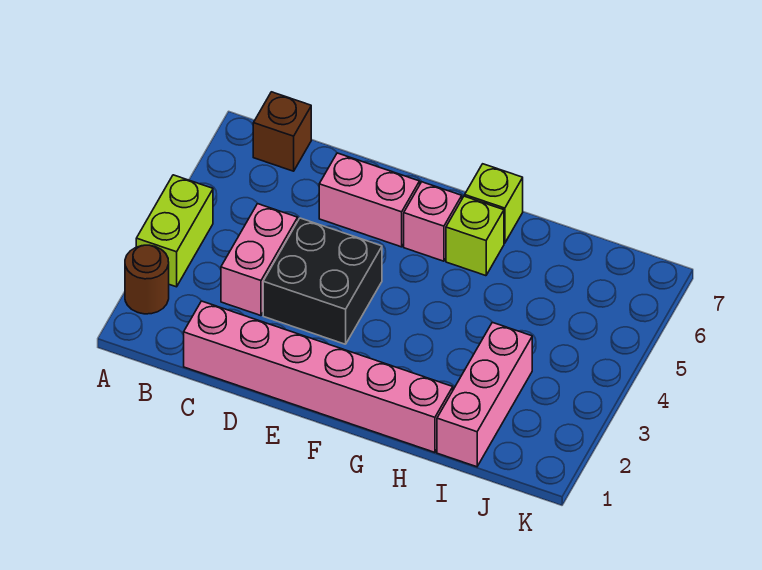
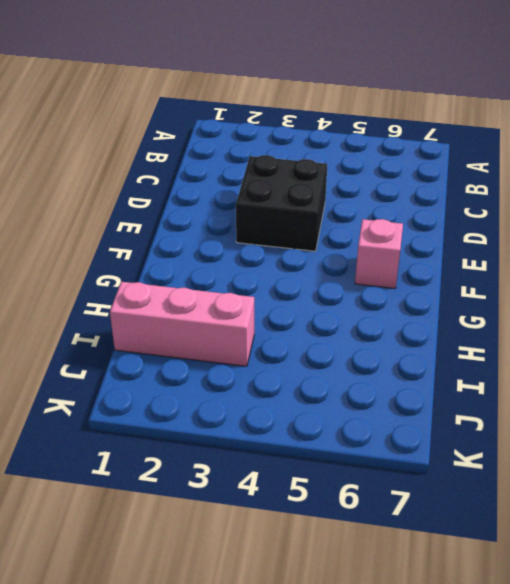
none -> brown round brick A2 level 1
none -> lime brick A3:A4 level 1

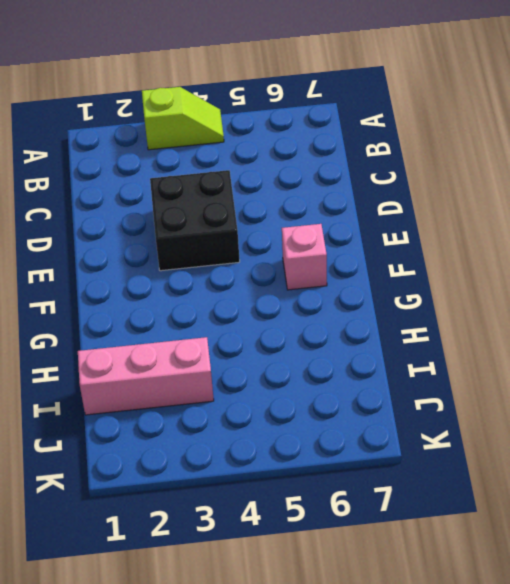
lime slope A3:A4 level 1 top 3 -> lime brick A3:A4 level 1
none -> brown round brick A2 level 1
none -> brown brick B7 level 1

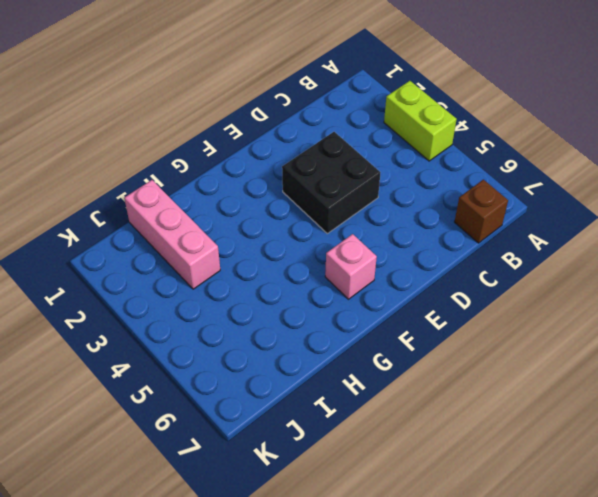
none -> brown round brick A2 level 1
none -> pink brick C1:H1 level 1

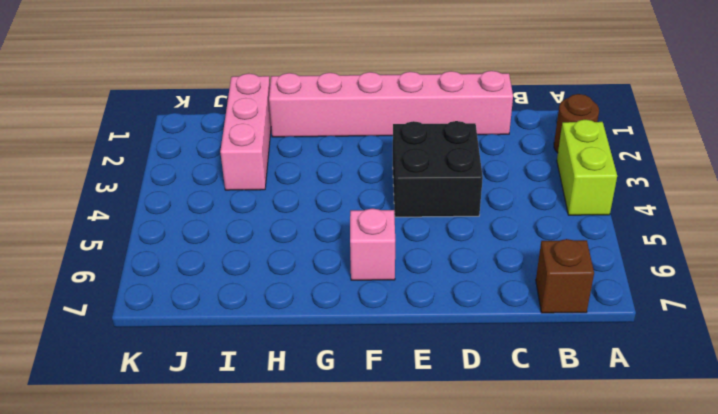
none -> pink brick C3:C4 level 1
none -> pink brick D6:E6 level 1

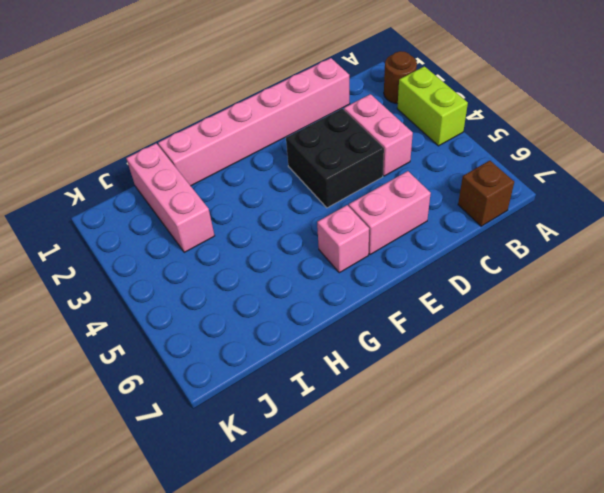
none -> lime brick G6 level 1
none -> lime brick G7 level 1

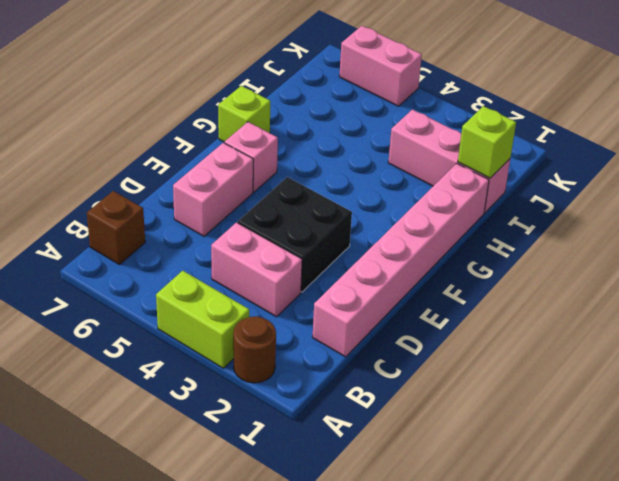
lime brick I1 level 2 -> lime brick G6 level 1
pink brick K5:K6 level 1 -> none

